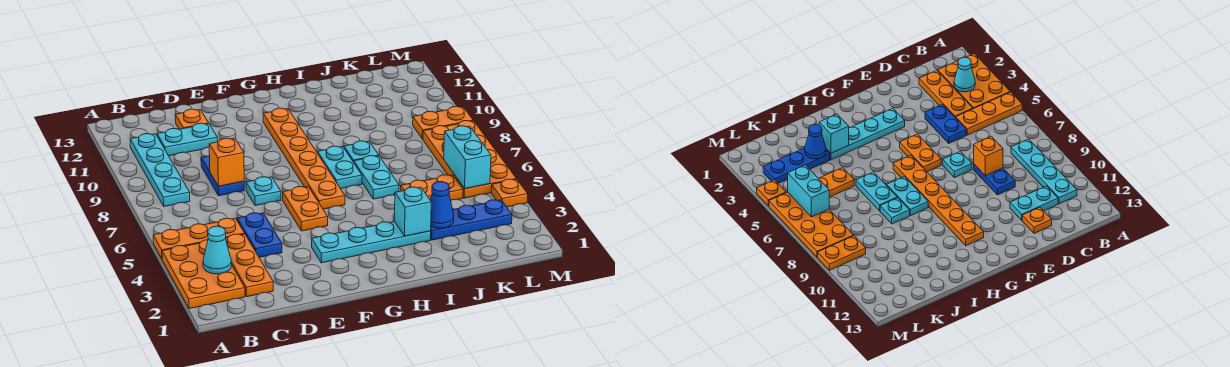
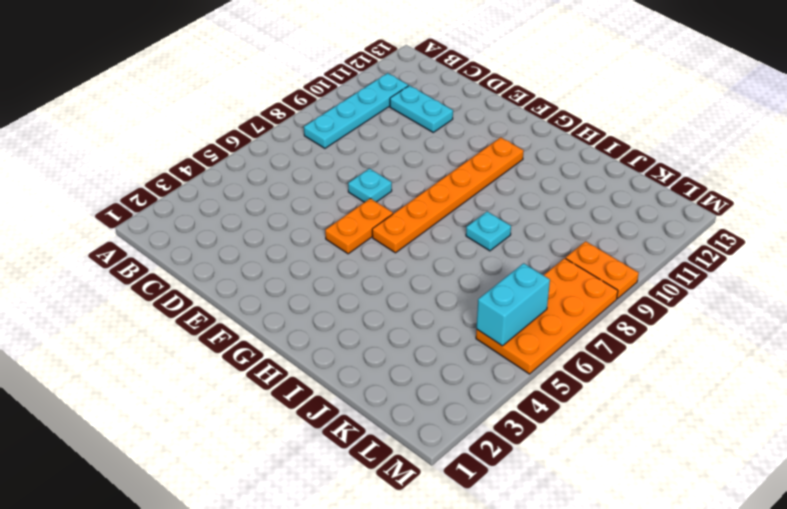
none -> orange plate A2:B4 level 1
none -> orange plate A5:C5 level 1
none -> orange plate C2:C4 level 1

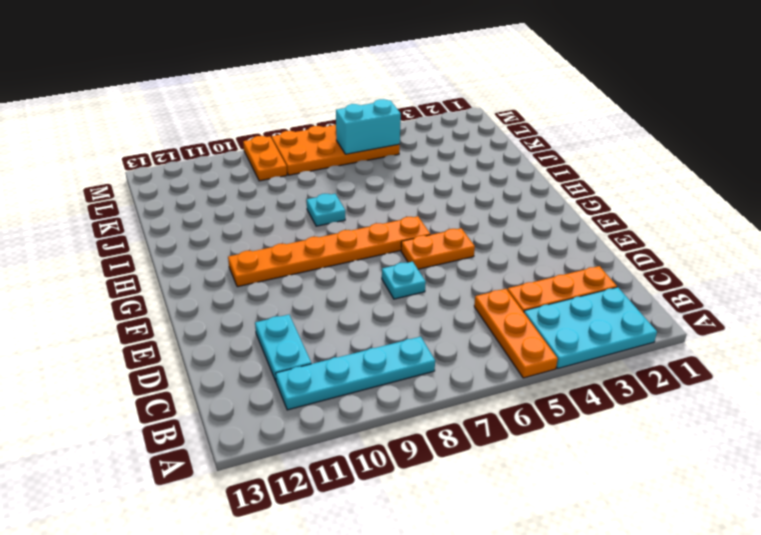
cyan plate A2:B4 level 1 -> orange plate A2:B4 level 1
none -> blue plate D4:D5 level 1
none -> blue plate D8:D9 level 1
none -> orange plate D12 level 1

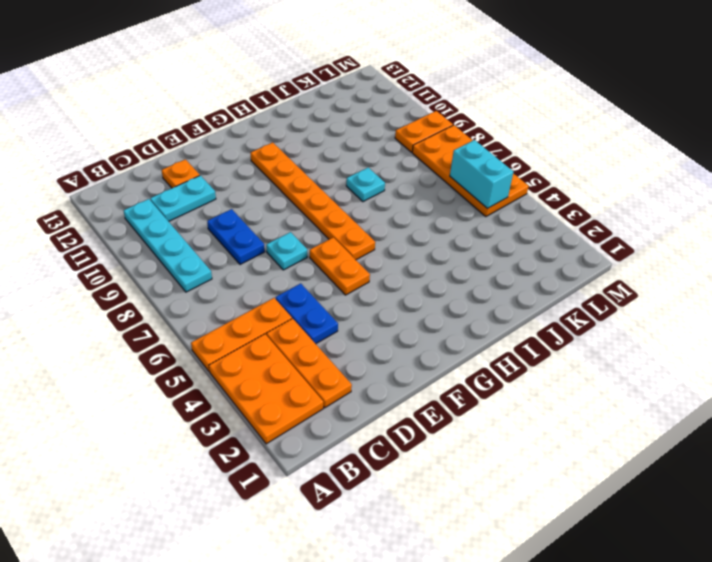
none -> cyan plate F3:I3 level 1
none -> cyan plate H7:H8 level 1
none -> cyan plate I6:I7 level 1

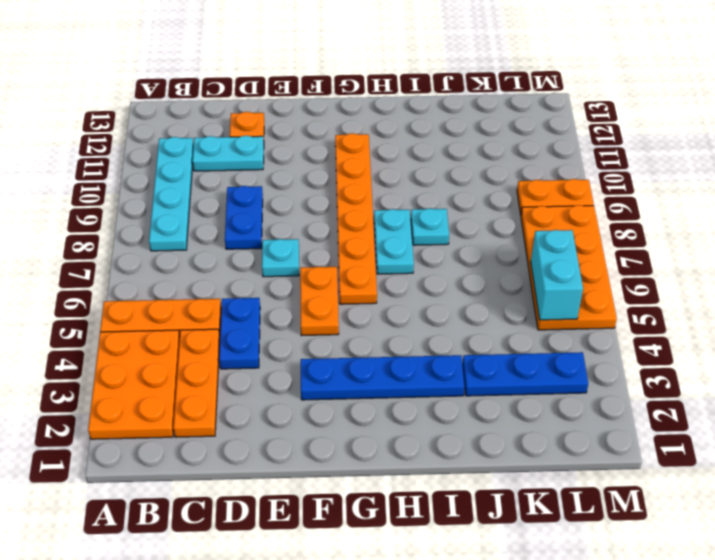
blue plate F3:I3 level 1 -> cyan plate F3:I3 level 1
none -> cyan plate I6:I7 level 1
none -> orange plate J5:K5 level 1
none -> orange plate M4 level 1

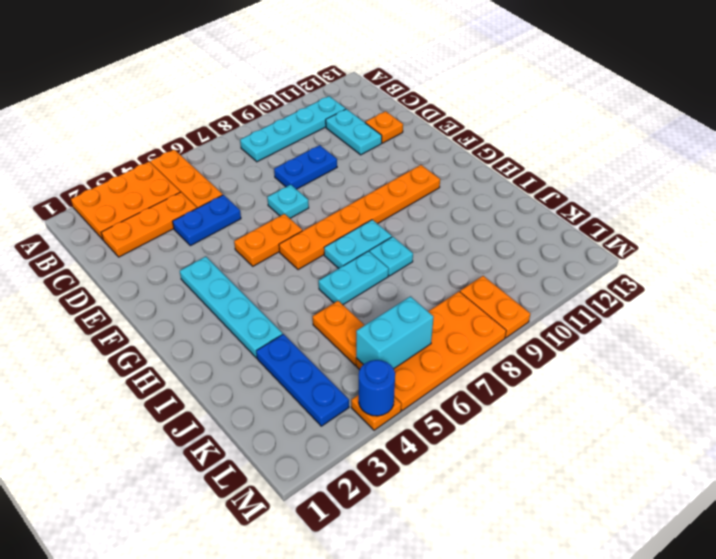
blue round brick M4 level 2 -> none
none -> cyan cone B3 level 2
none -> orange brick D8 level 2
none -> cyan brick I3 level 2

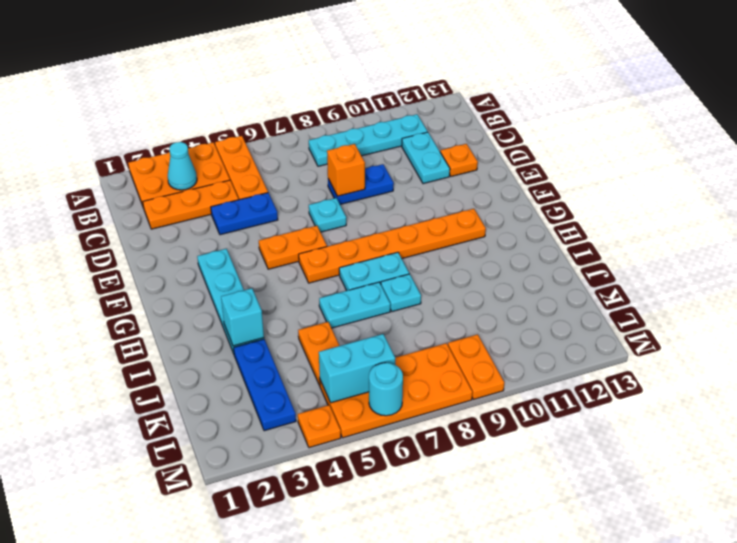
cyan round brick M6 level 2 -> none
none -> blue cone J3 level 2

